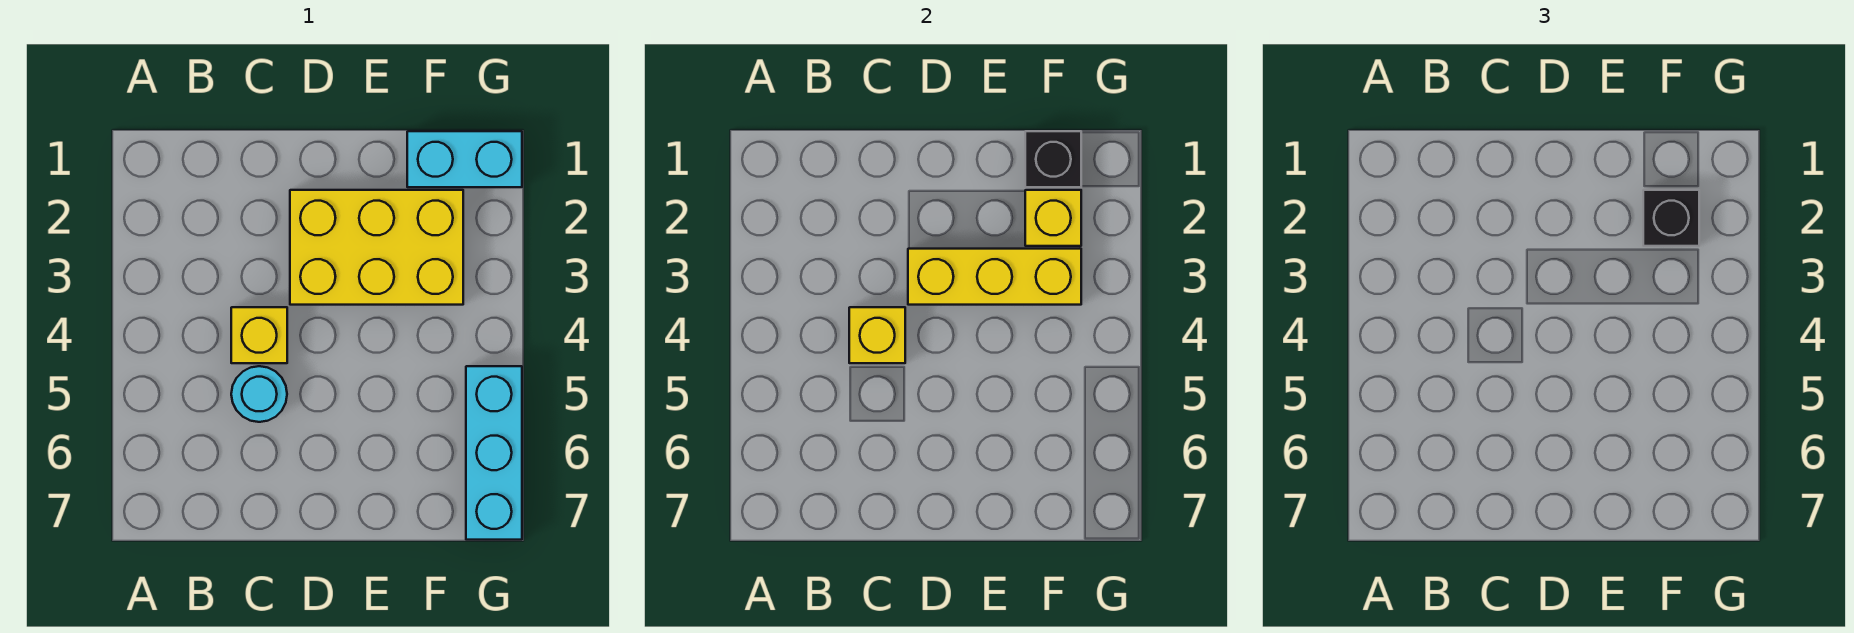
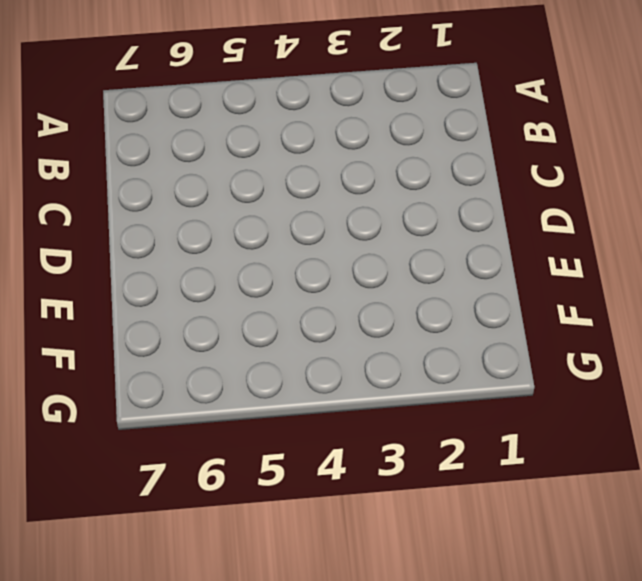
none -> yellow brick C4 level 1
none -> cyan round brick C5 level 1

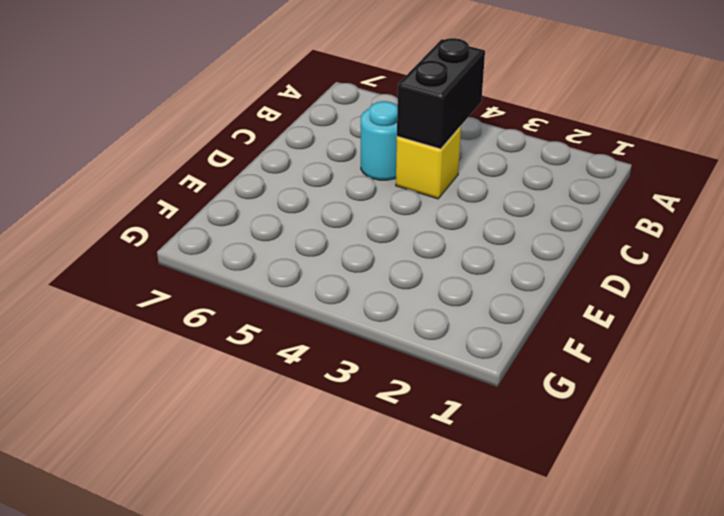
black brick B4:C4 level 2 -> yellow brick C4 level 2
none -> yellow brick D2:F3 level 1
none -> cyan brick F1:G1 level 1

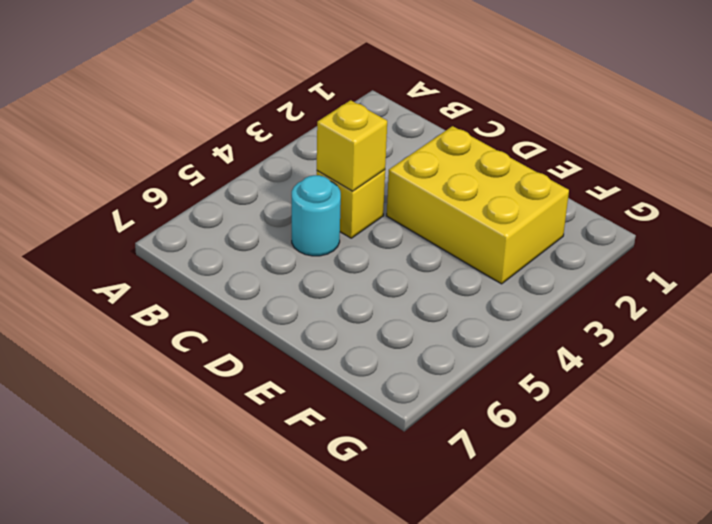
none -> cyan brick F1:G1 level 1
none -> cyan brick G5:G7 level 1

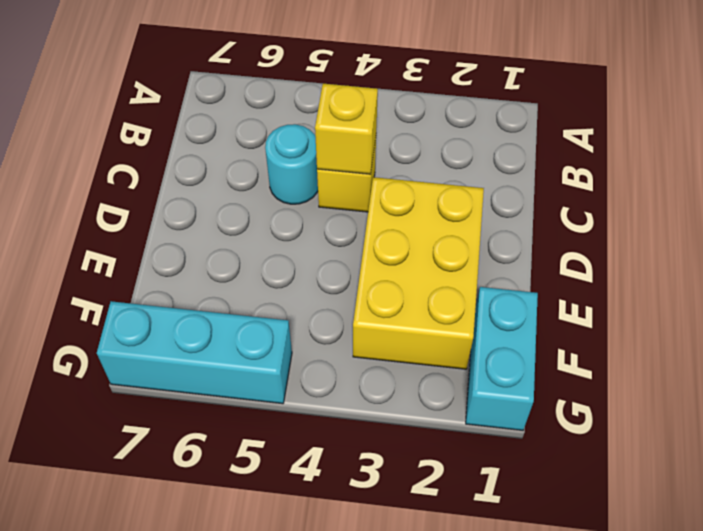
none -> yellow brick D3:F3 level 2
none -> black brick F1 level 2

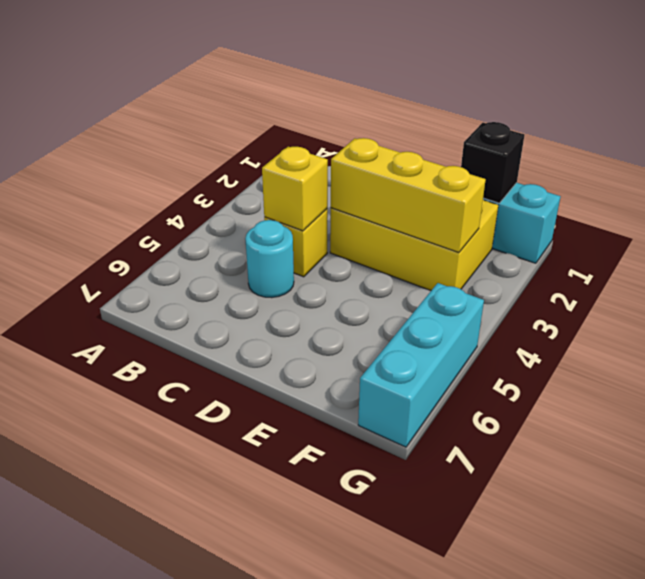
none -> yellow brick F2 level 2
none -> black brick F2 level 3

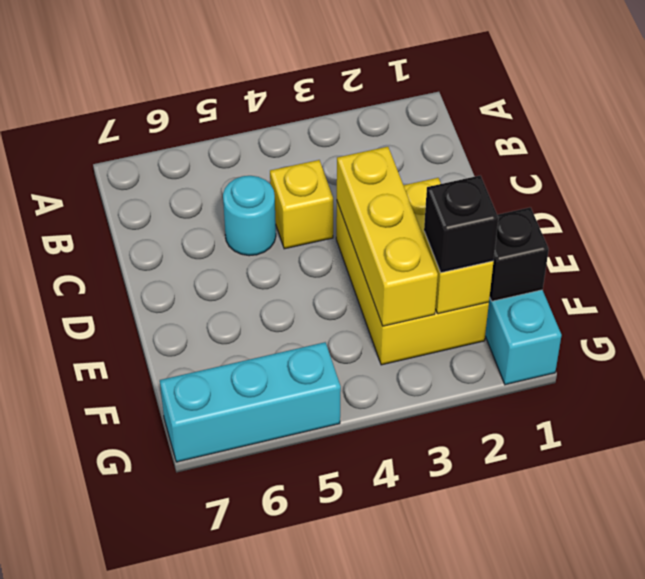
none -> yellow brick C4 level 2

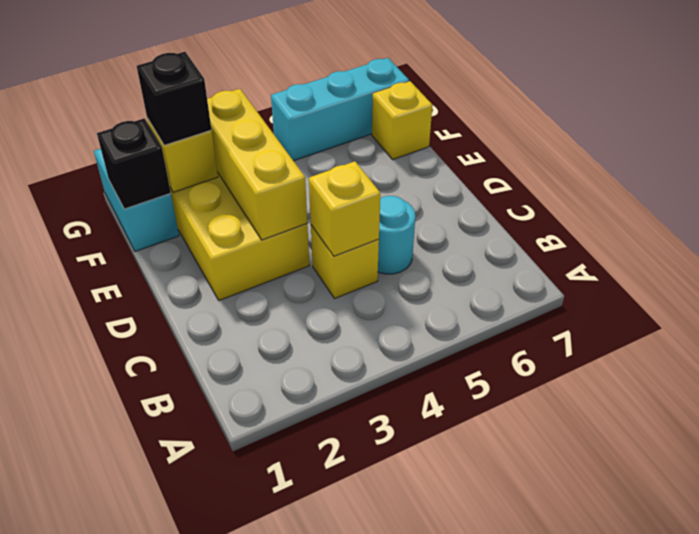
yellow brick F7 level 1 -> none

